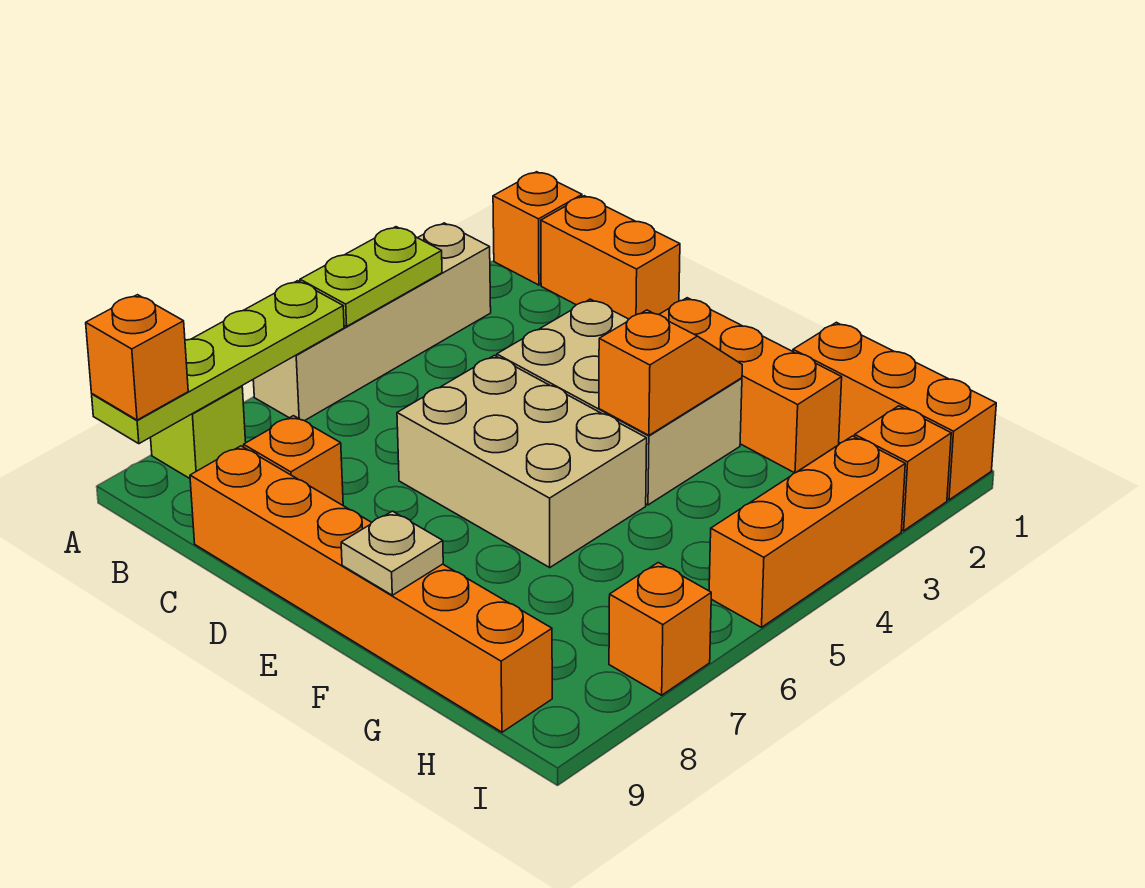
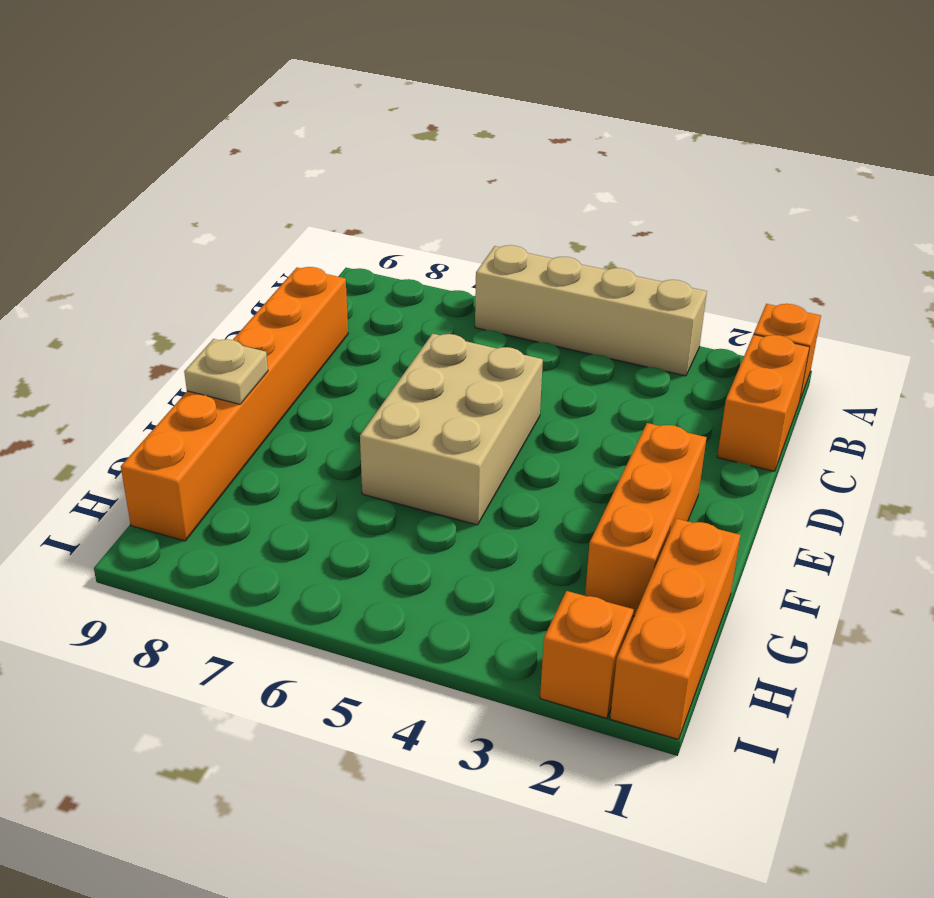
none -> lime brick A8 level 1
none -> orange brick C8 level 1
none -> tan brick D3:F4 level 1

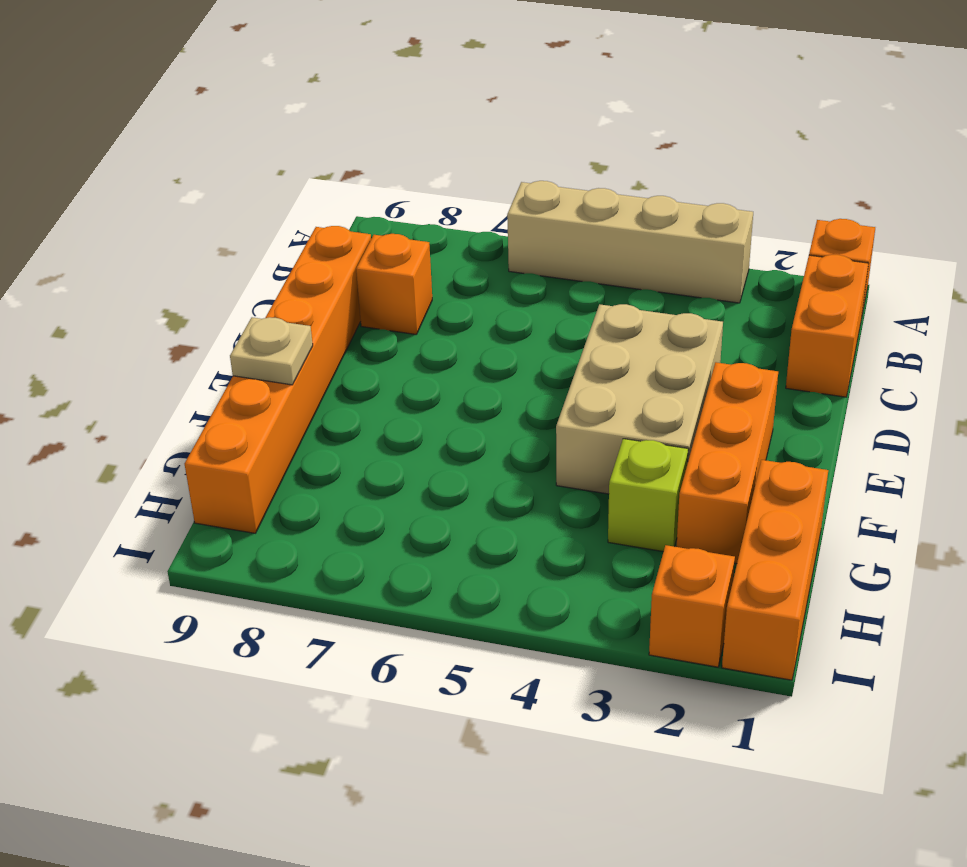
lime brick G3 level 1 -> lime brick A8 level 1
none -> tan brick D5:F6 level 1
none -> orange brick I3:I5 level 1
none -> orange brick I7 level 1

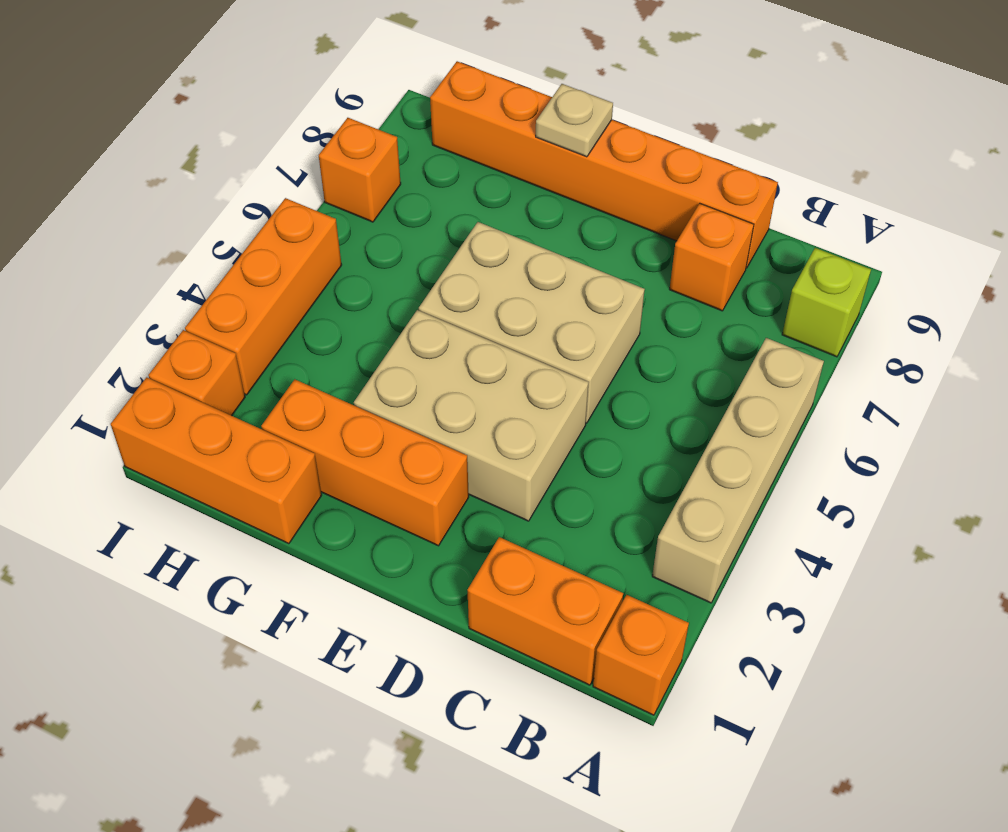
none -> lime plate A4:A5 level 2
none -> lime plate A6:A9 level 2
none -> orange slope F3:F4 level 2 top 4

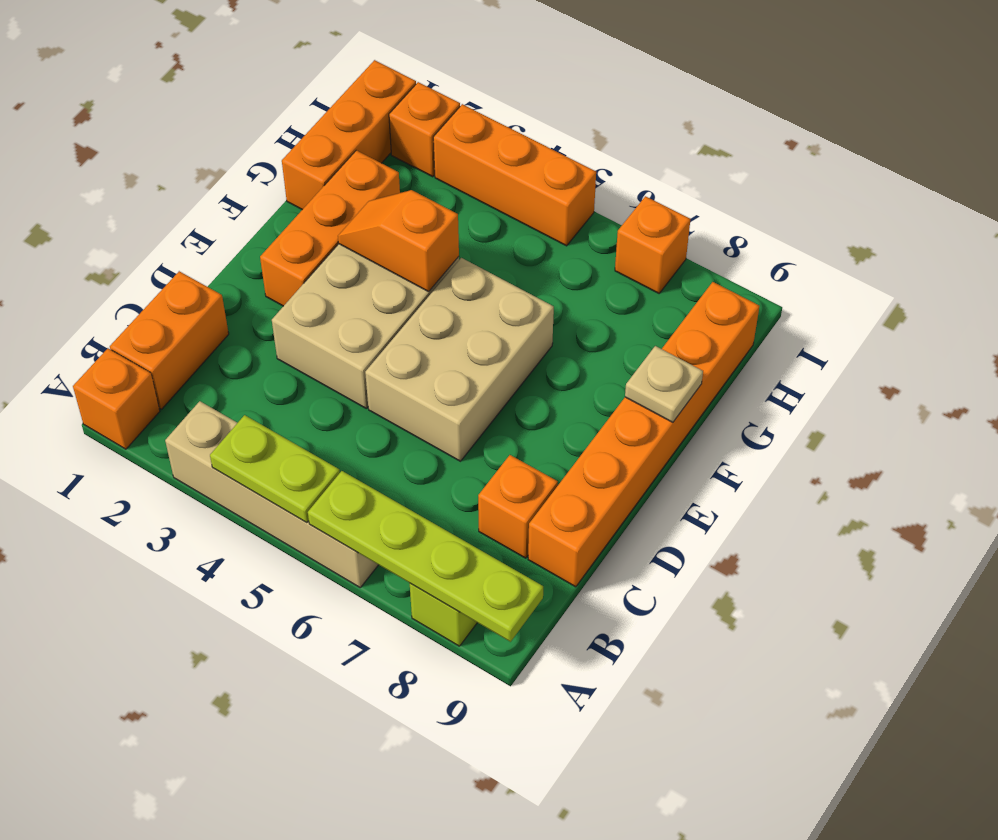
none -> orange brick A9 level 3

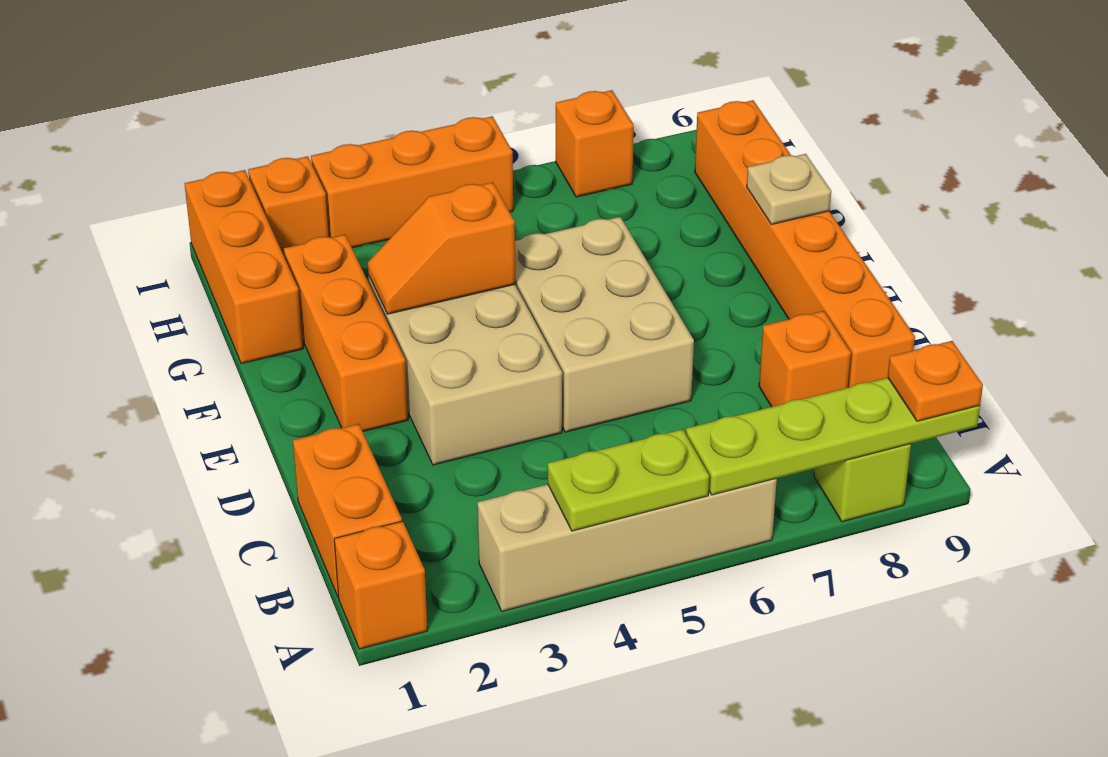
orange plate A9 level 3 -> orange brick A9 level 3

